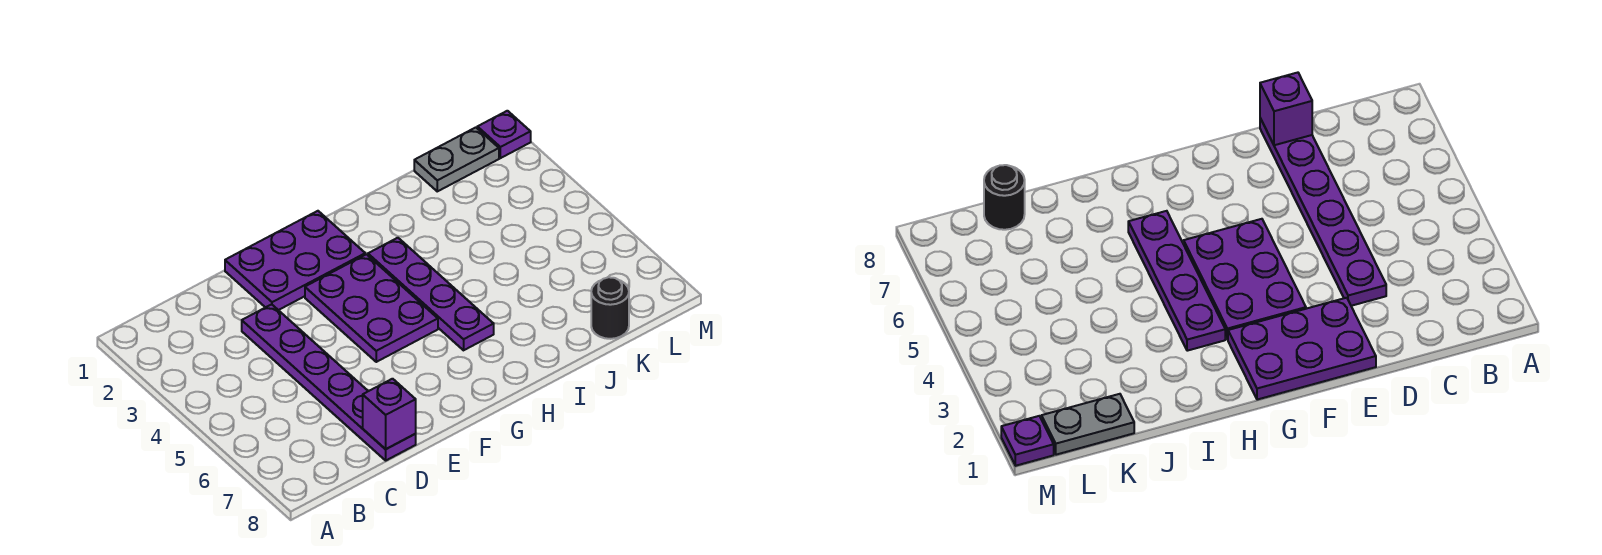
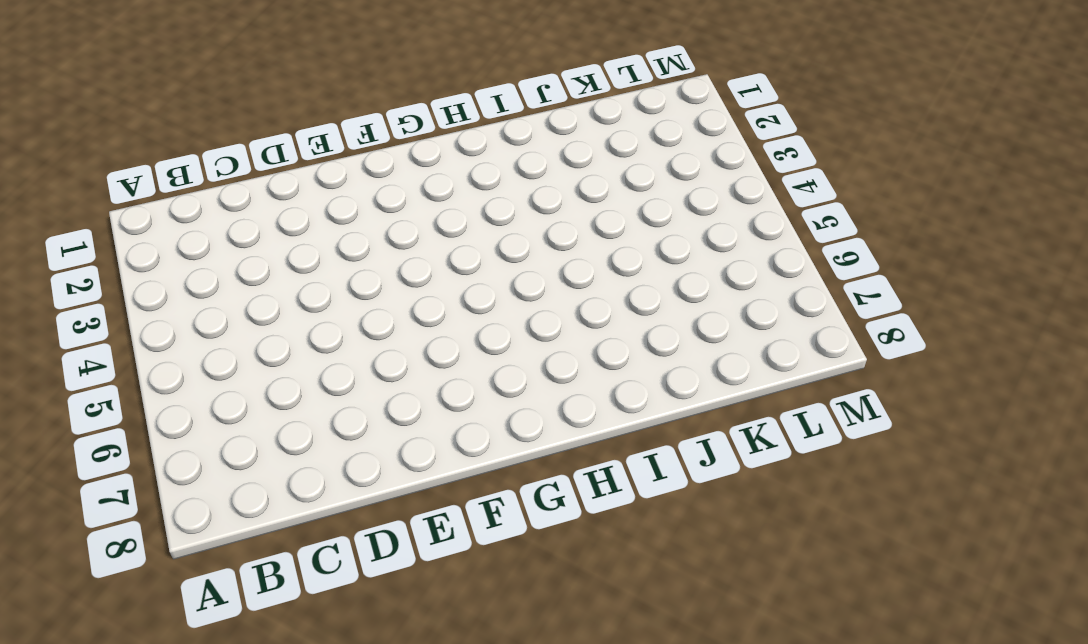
none -> purple plate D3:D8 level 1
none -> purple plate E1:G2 level 1

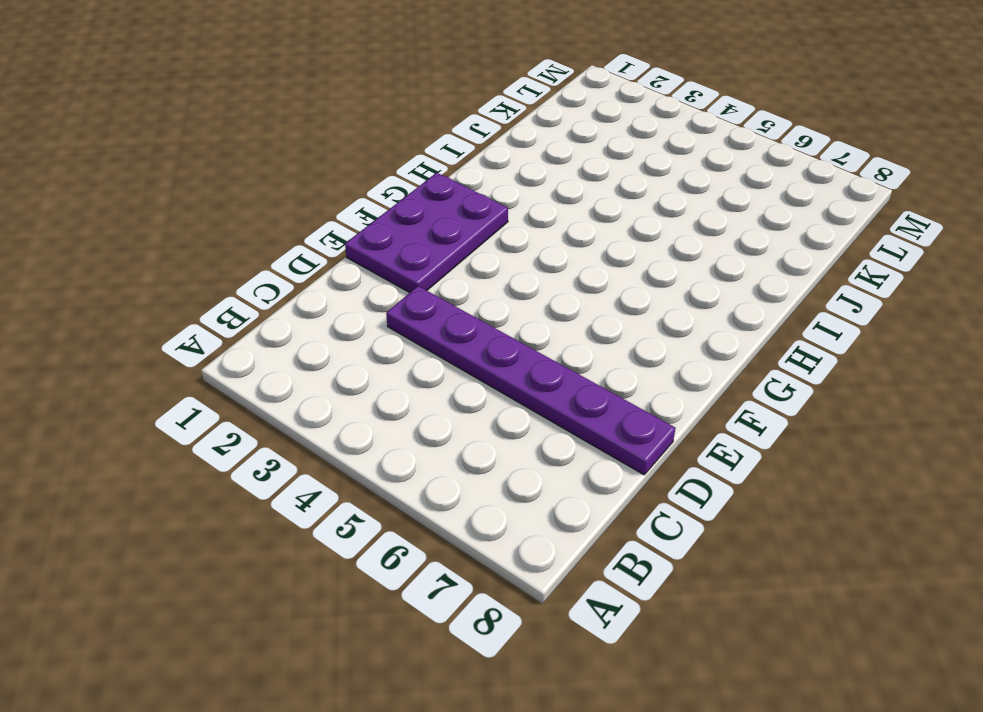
none -> purple plate F3:G5 level 1
none -> purple plate H3:H6 level 1

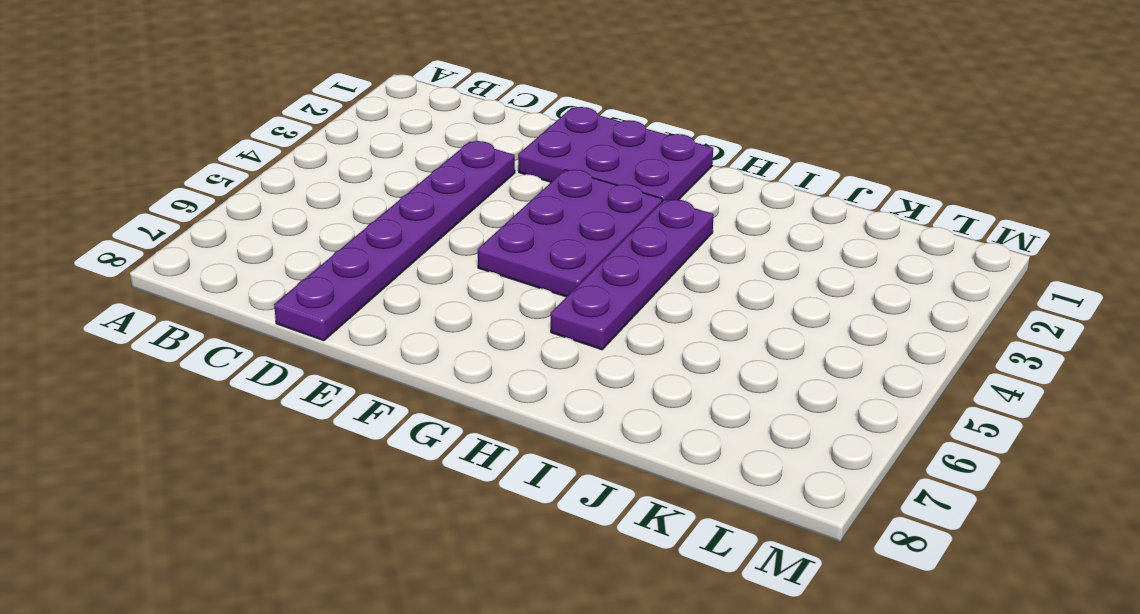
none -> grey plate K1:L1 level 1
none -> black round brick K8 level 1

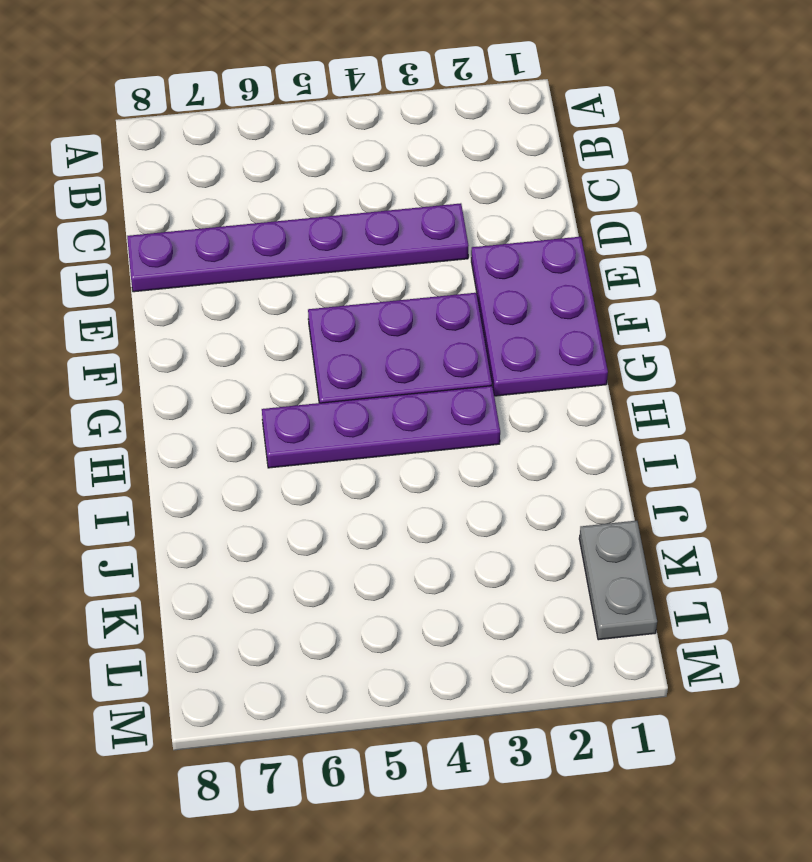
none -> black round brick K8 level 1
none -> purple plate M1 level 1

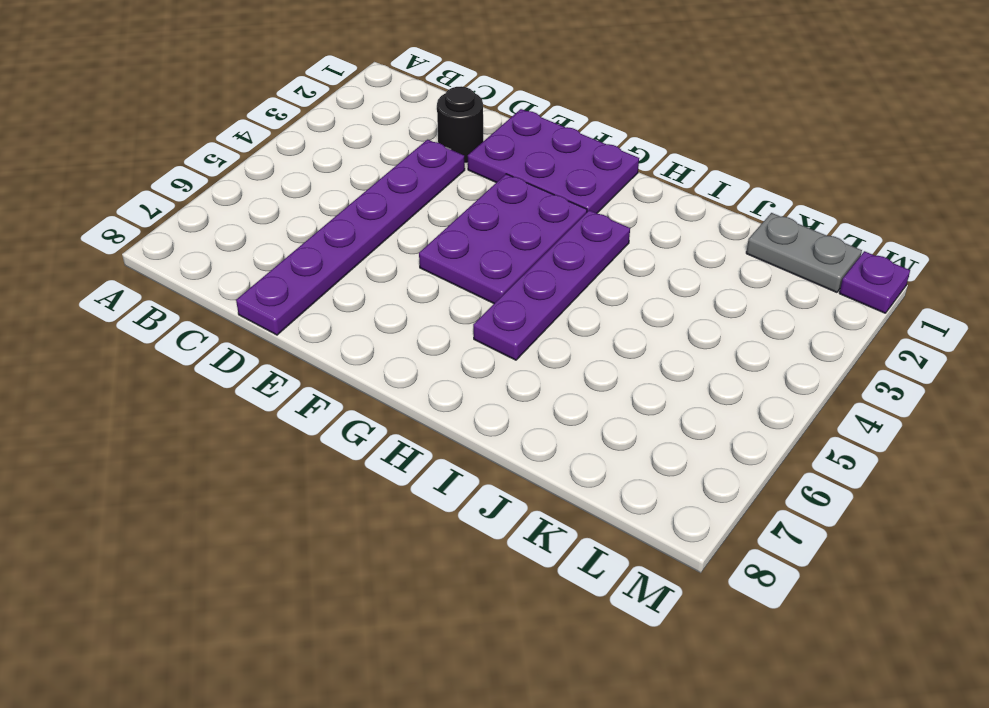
black round brick D2 level 1 -> black round brick K8 level 1
none -> purple brick D8 level 2

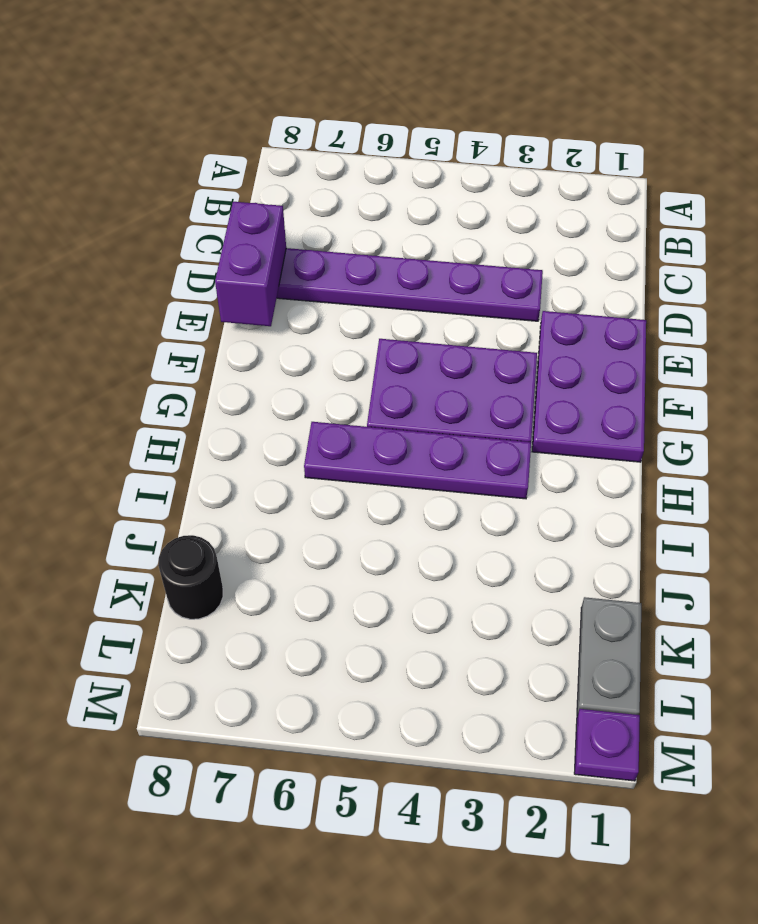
purple brick D8:E8 level 2 -> purple brick D8 level 2

